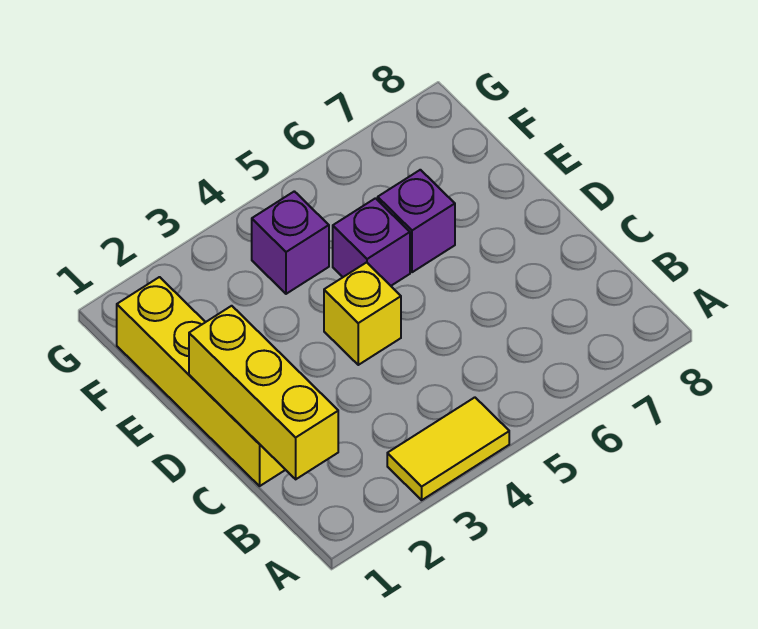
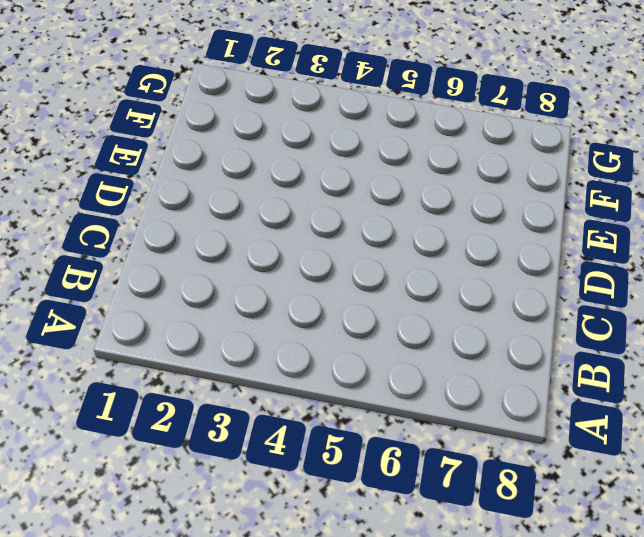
none -> yellow tile A3:A4 level 1
none -> yellow brick C1:F1 level 1

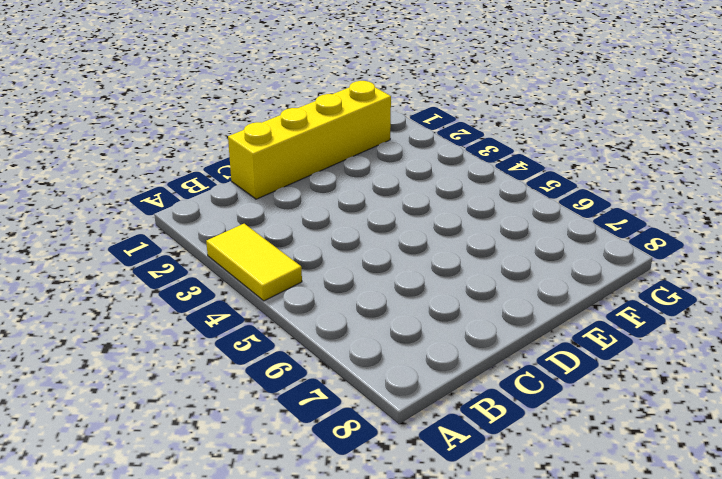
none -> yellow brick D4 level 1
none -> purple brick E5 level 1

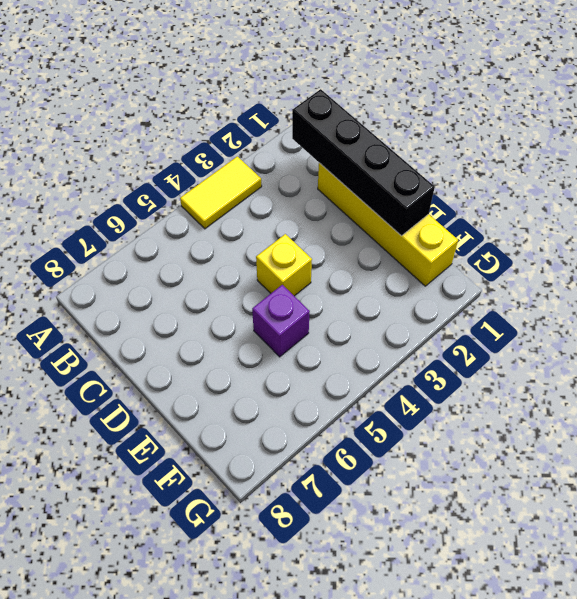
black brick B1:E1 level 2 -> yellow brick B1:D1 level 2
none -> purple brick E6 level 1
none -> purple brick F4 level 1

